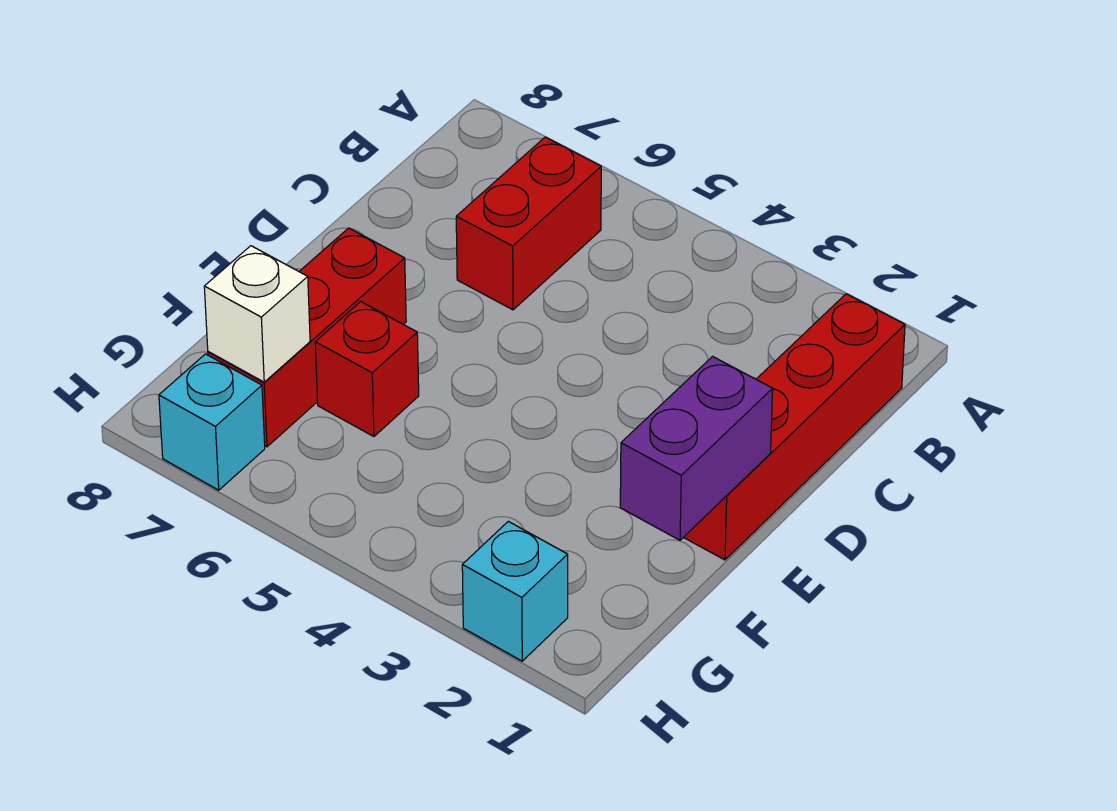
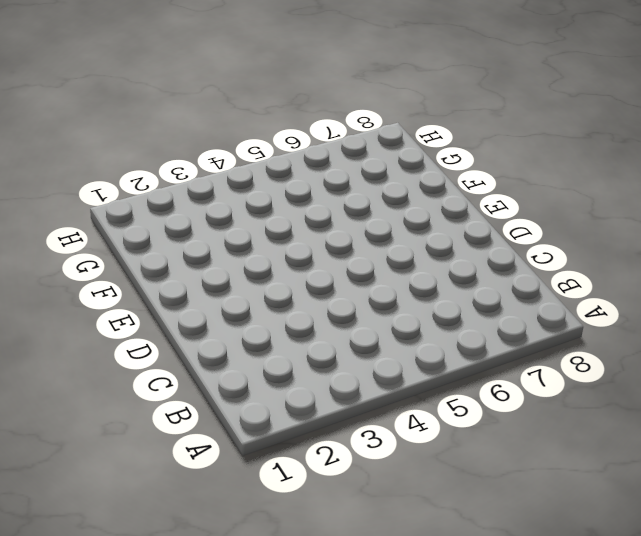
none -> red brick B1:E1 level 1
none -> red brick B6:C6 level 1

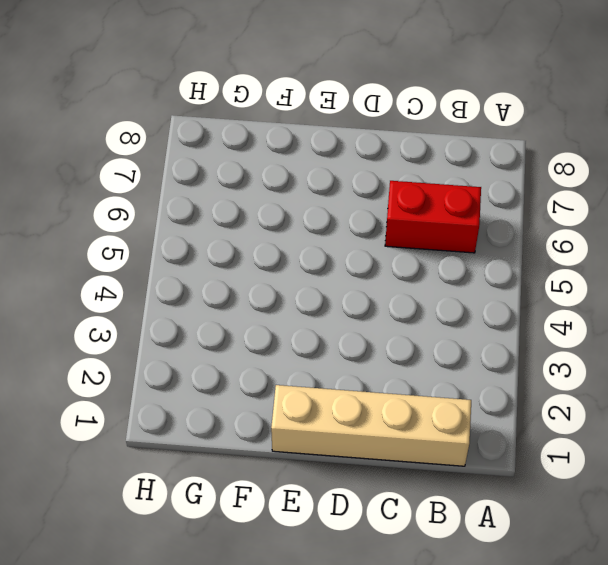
tan brick B1:E1 level 1 -> red brick B1:E1 level 1
none -> red brick E7:G7 level 1
none -> red brick F6 level 1

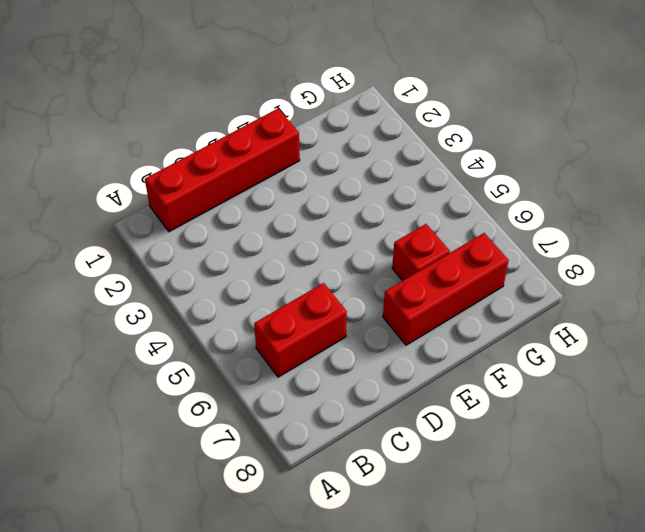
none -> cyan brick H2 level 1
none -> cyan brick H7 level 1

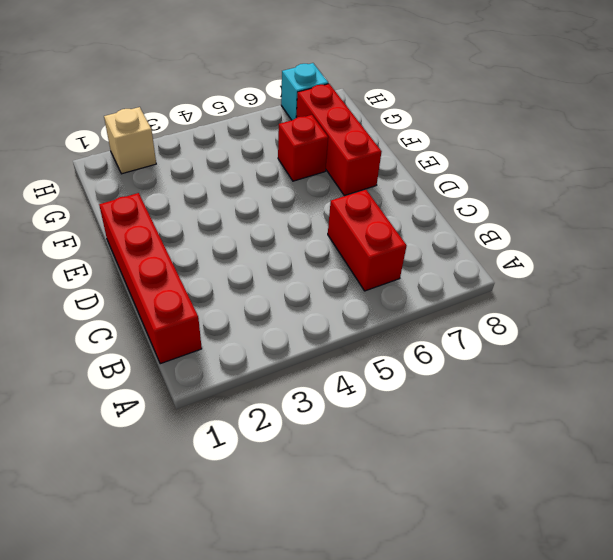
tan brick H2 level 1 -> cyan brick H2 level 1
none -> purple brick E1:F1 level 2
none -> white brick G7 level 2

